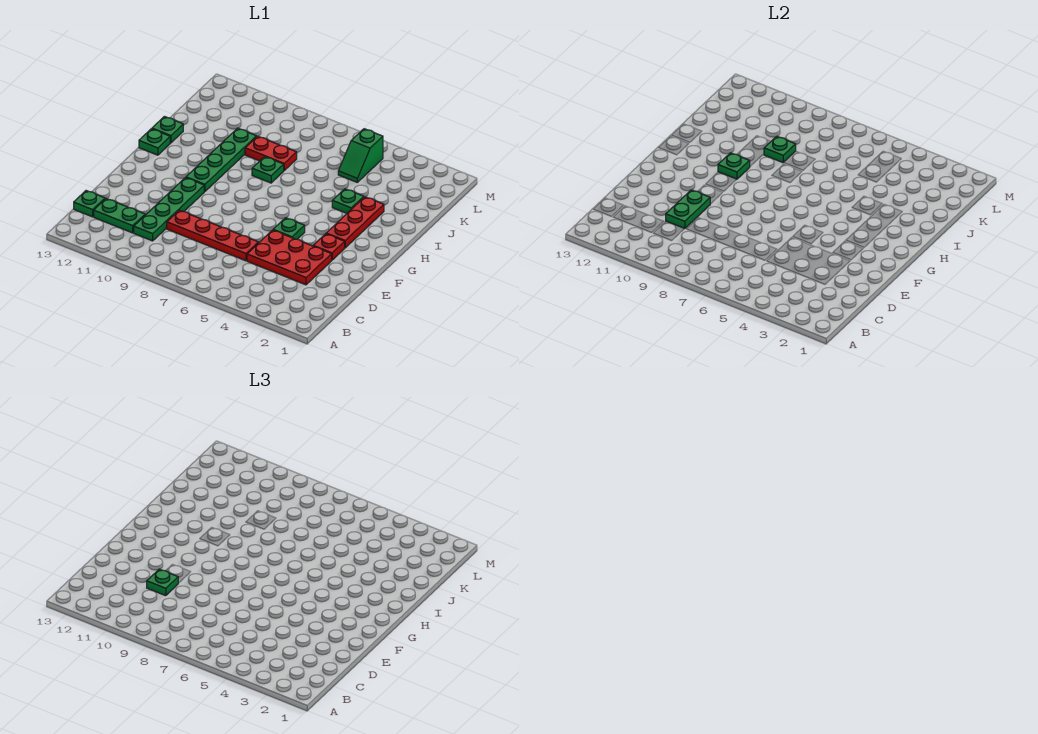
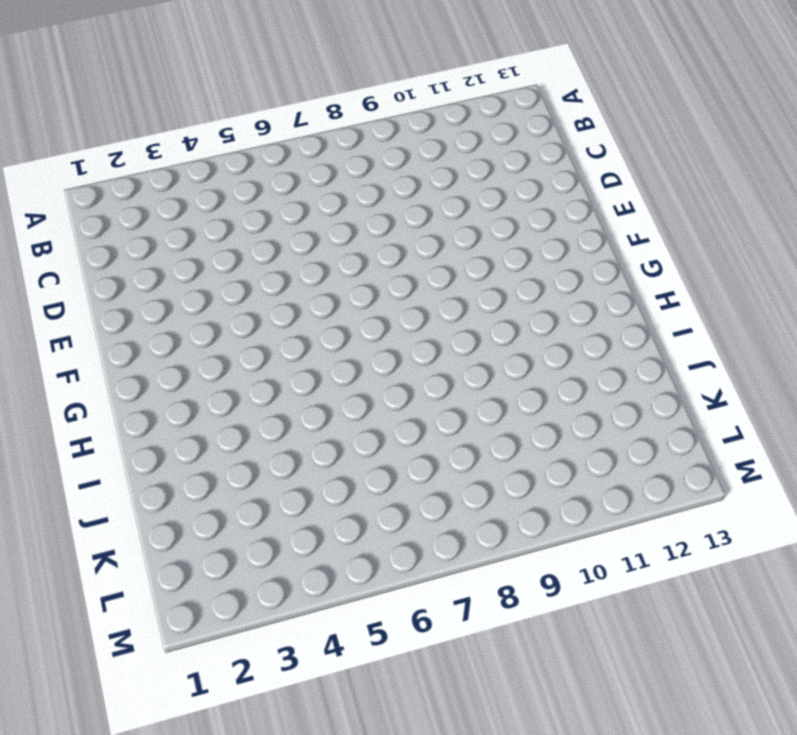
none -> green plate C10:F10 level 1
none -> green plate C11:C12 level 1
none -> green plate C13 level 1

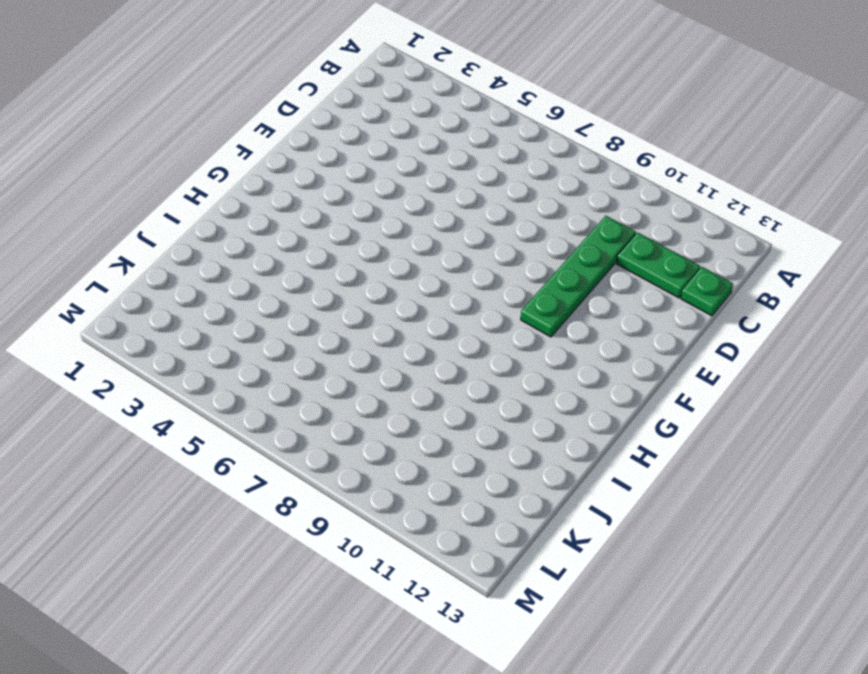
none -> red plate D3:E5 level 1
none -> red plate D6:D9 level 1
none -> red plate F3 level 1

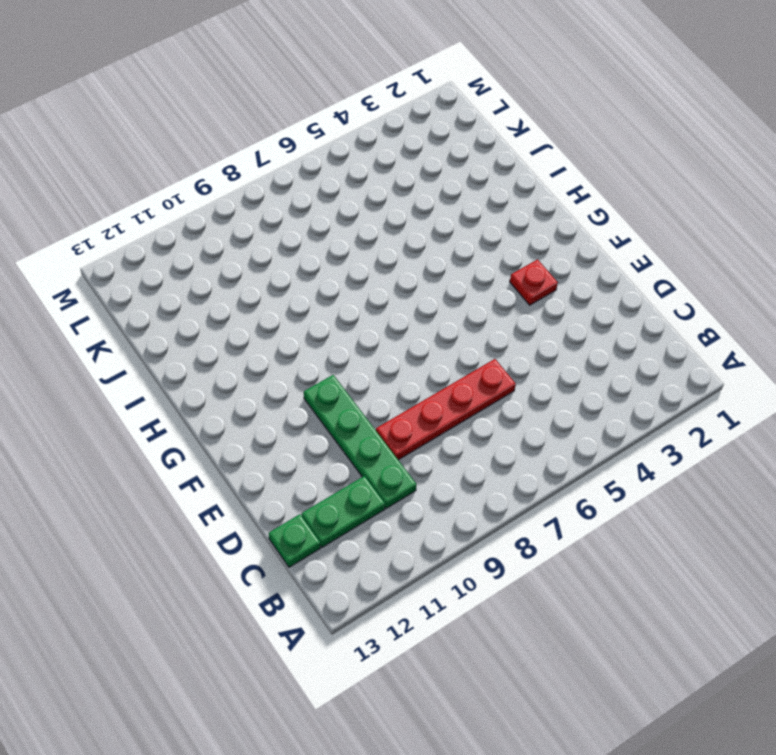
none -> red plate D3:E5 level 1
none -> green plate F5 level 1
none -> red plate G3:I3 level 1

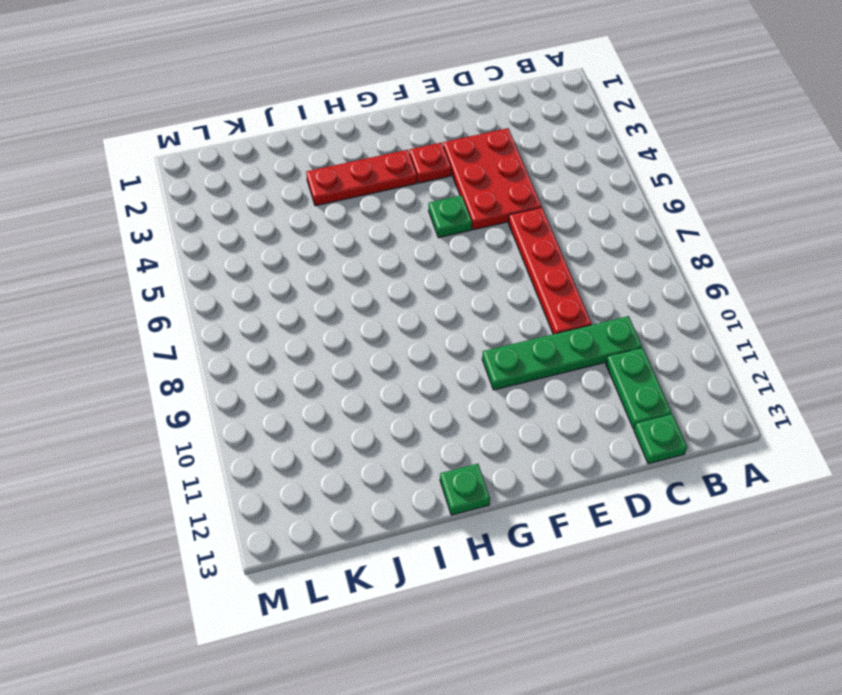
none -> green plate G10:J10 level 1
none -> green plate I4 level 1
none -> green plate I8 level 1

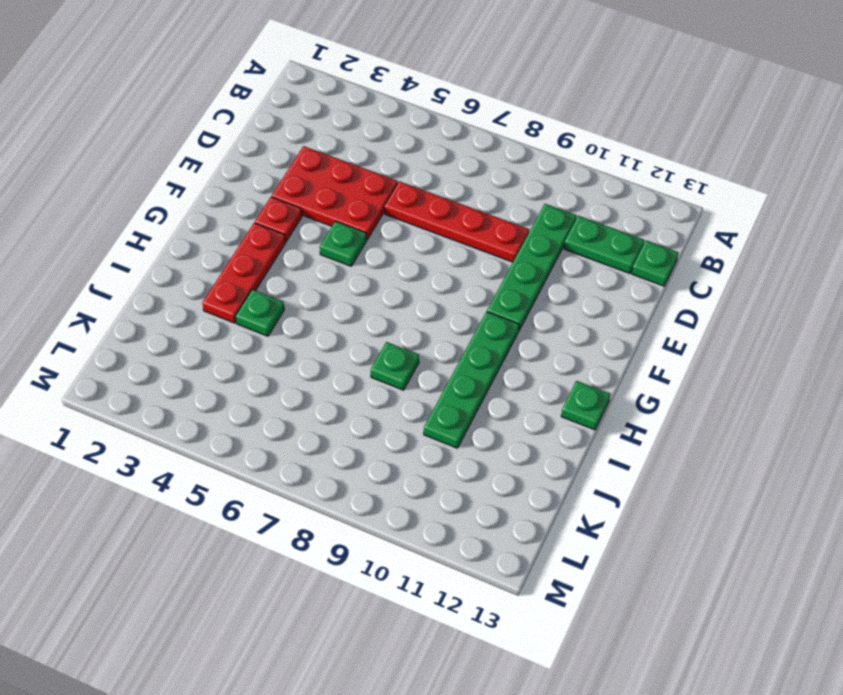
none -> green plate I13 level 1
none -> red plate J8:J9 level 1
none -> green slope K5:L5 level 1 top L

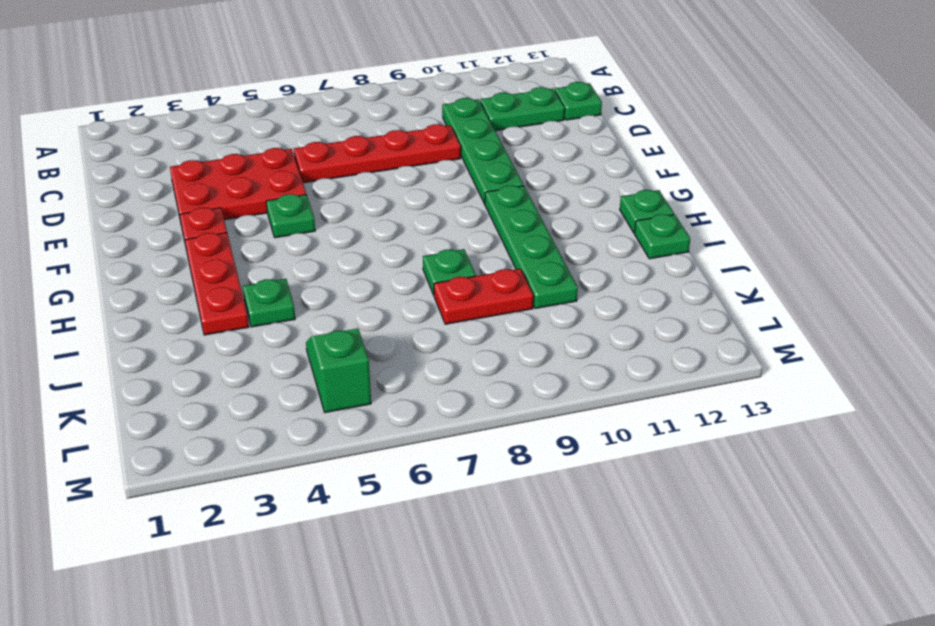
none -> green plate D10:E10 level 2
none -> green plate H10 level 2
none -> green plate J9 level 2

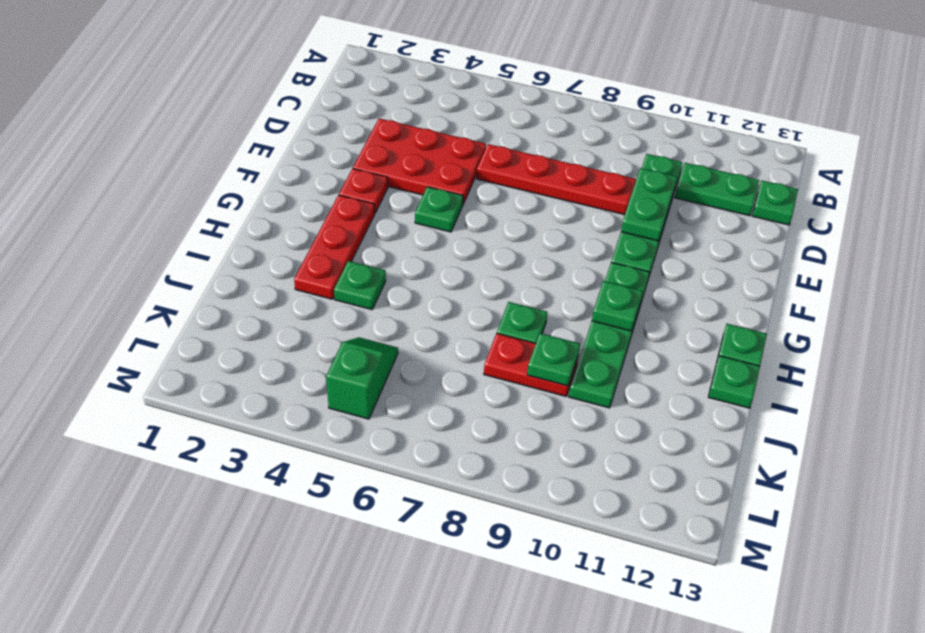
none -> green plate D10 level 3

